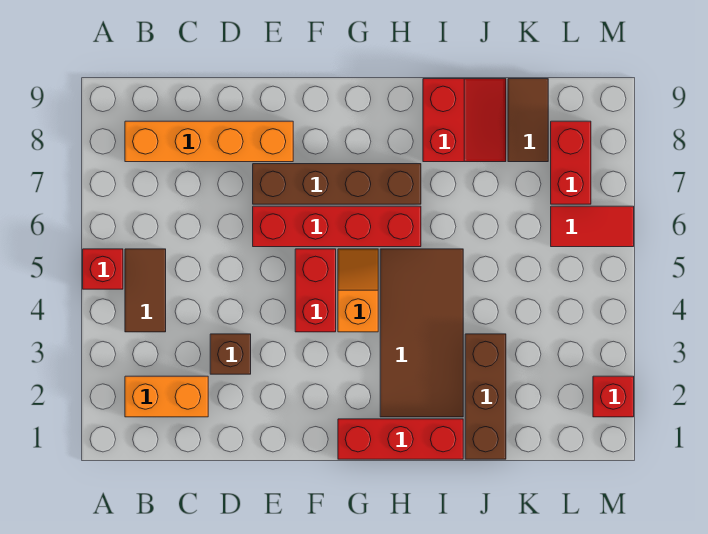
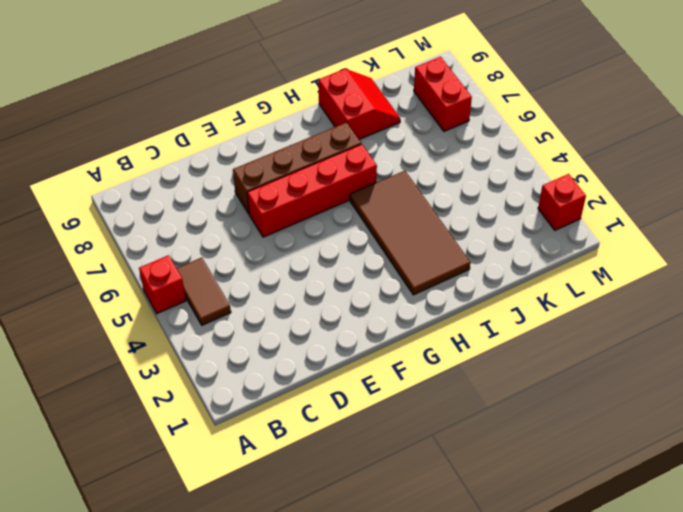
none -> orange brick B2:C2 level 1
none -> orange brick B8:E8 level 1
none -> brown brick D3 level 1

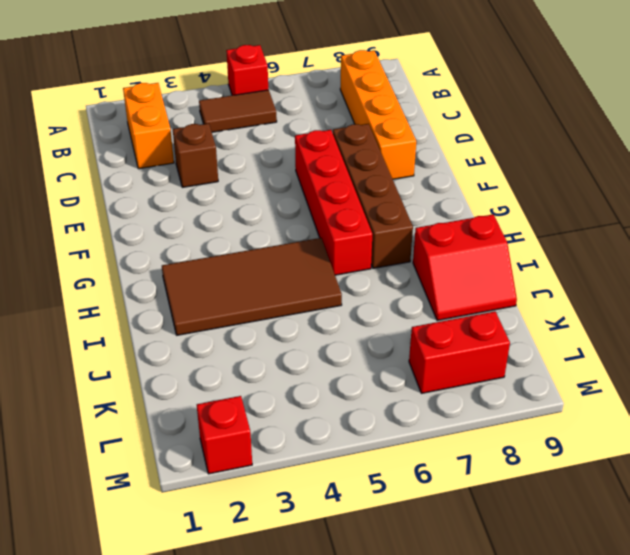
none -> red brick F4:F5 level 1
none -> red brick G1:I1 level 1
none -> orange slope G4:G5 level 1 top 4

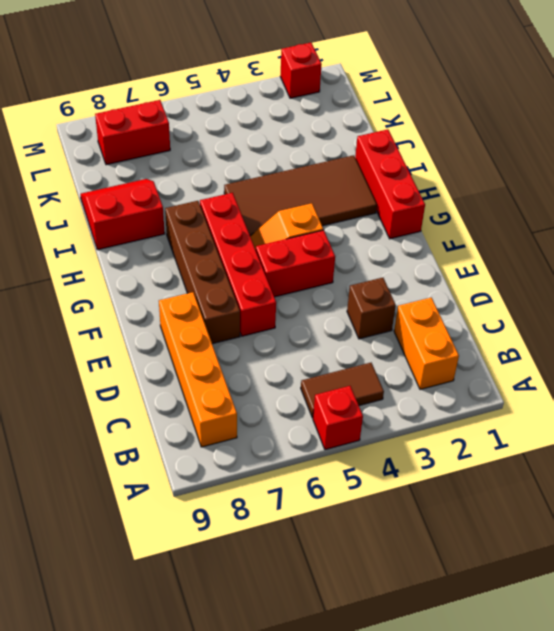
none -> brown brick J1:J3 level 1
none -> brown tile K8:K9 level 1
none -> red tile L6:M6 level 1

